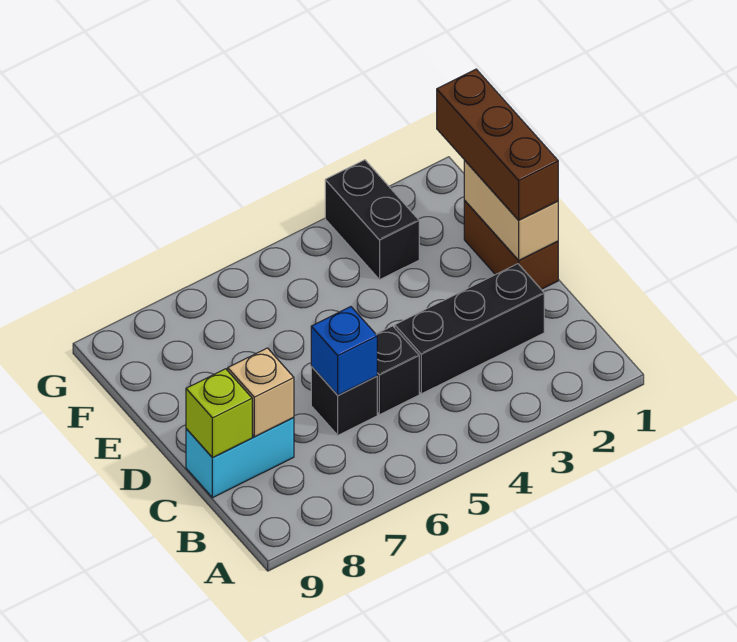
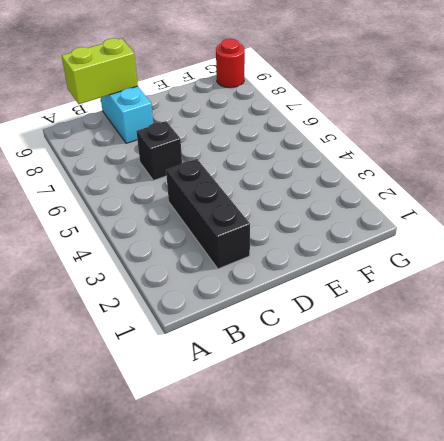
lime brick B9:C9 level 2 -> lime brick C9 level 2
red round brick G9 level 1 -> none
none -> black brick C5 level 1
none -> brown brick D1:E1 level 1

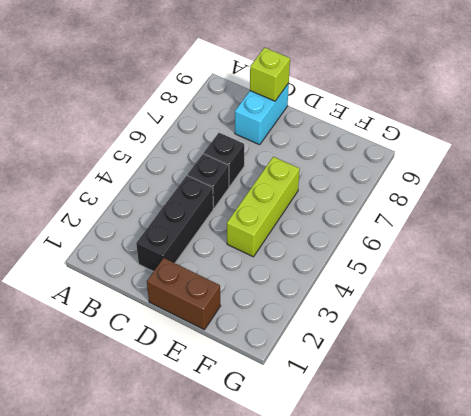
lime brick E4:E6 level 1 -> none
none -> black brick F3:G3 level 1
none -> blue brick C6 level 2

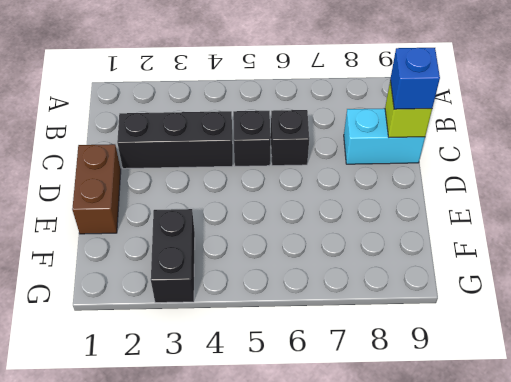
blue brick C9 level 3 -> blue brick C6 level 2
none -> tan brick C8 level 2
none -> tan brick D1:E1 level 2

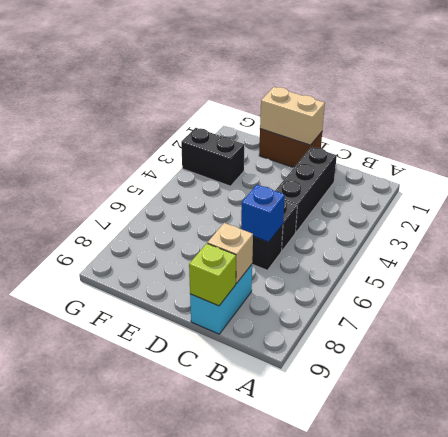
none -> brown brick D1:F1 level 3

